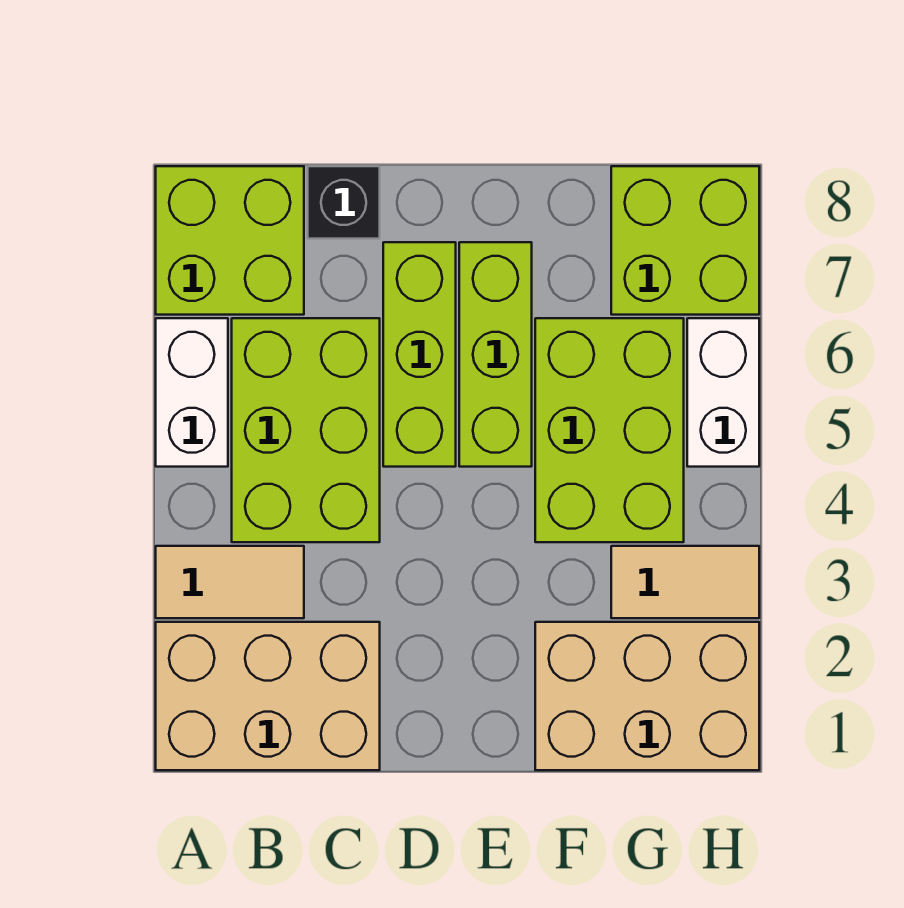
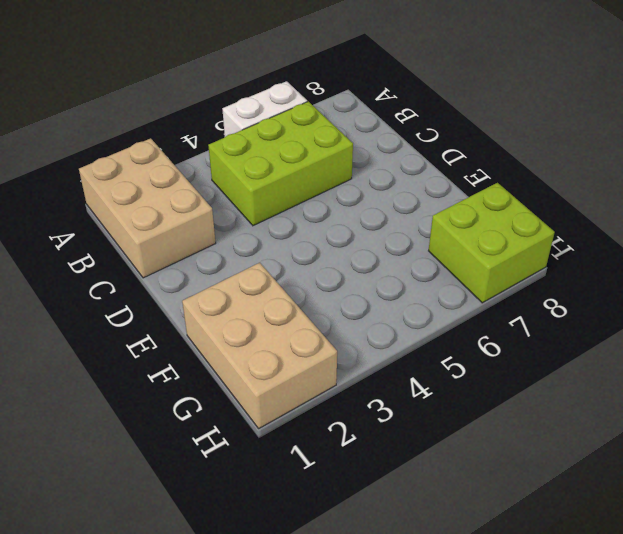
none -> tan tile A3:B3 level 1
none -> lime brick A7:B8 level 1
none -> black brick C8 level 1

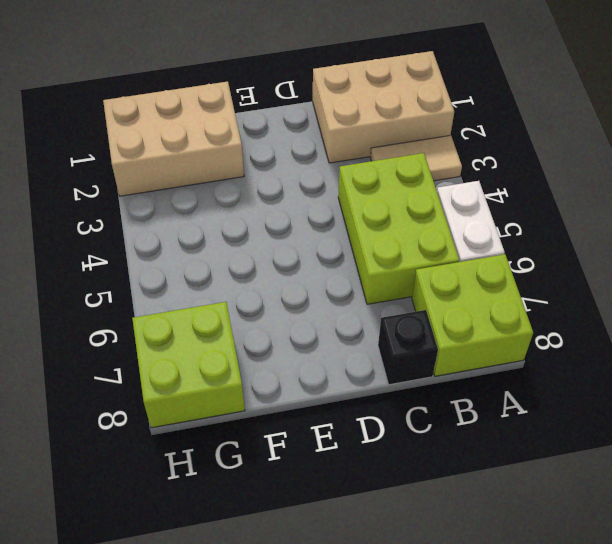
none -> lime brick D5:D7 level 1
none -> lime brick E5:E7 level 1
none -> lime brick F4:G6 level 1

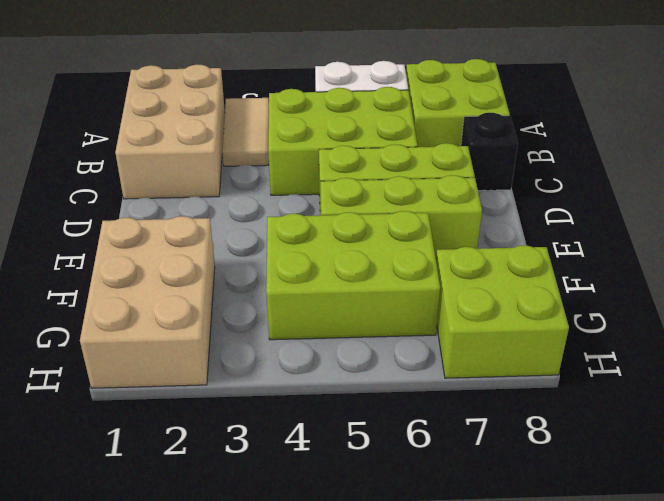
none -> tan tile G3:H3 level 1
none -> white brick H5:H6 level 1

